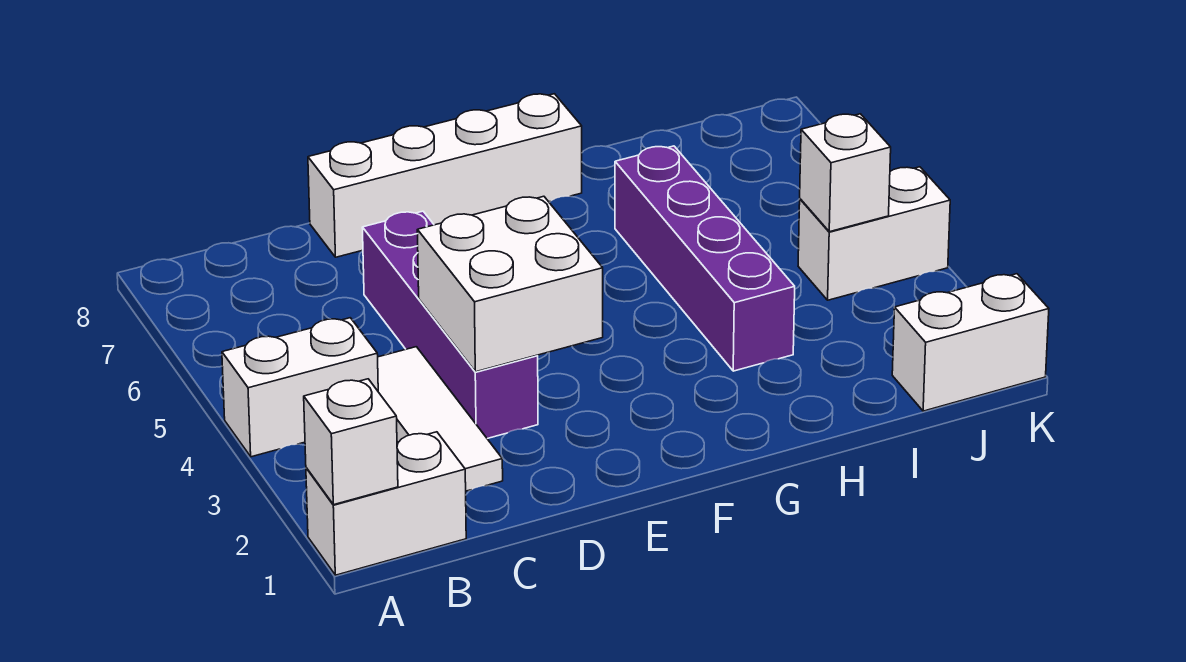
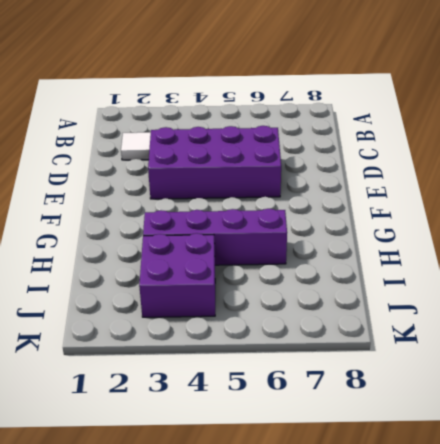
purple brick D3:E6 level 1 -> purple brick D3:D6 level 1
purple brick I3:J4 level 1 -> white brick J4:K4 level 1
none -> white brick A1:B1 level 1
none -> white brick A4:B4 level 1

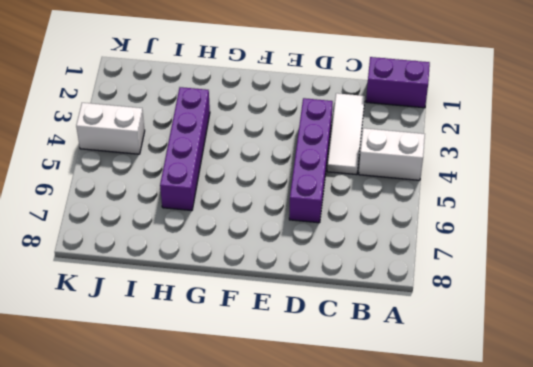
purple brick A1:B1 level 1 -> white brick A1:B1 level 1
none -> white brick D8:G8 level 1
none -> white brick J1:K1 level 1

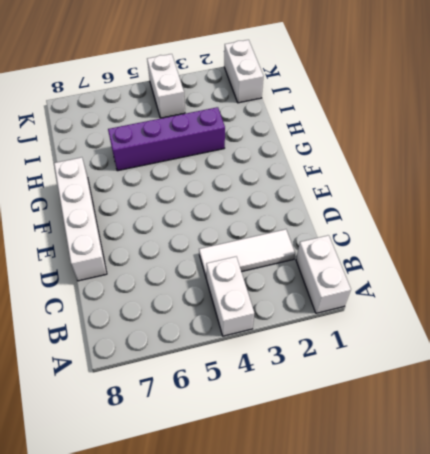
none -> purple brick D3:D6 level 1
none -> white brick A1 level 2

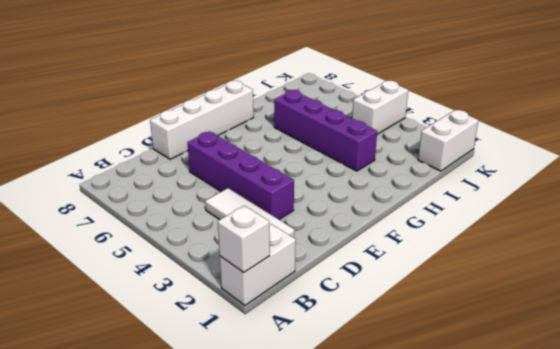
none -> white brick A4:B4 level 1
none -> white brick D3:E4 level 2

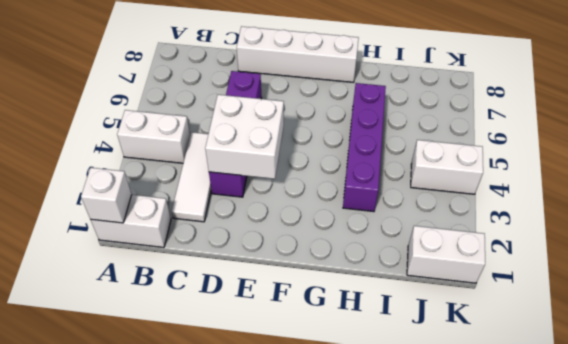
none -> white brick J4 level 2

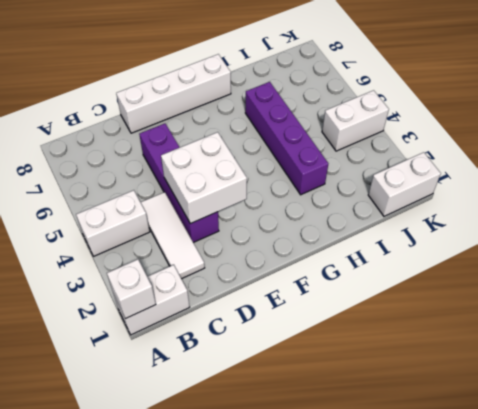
none -> white brick J4 level 2

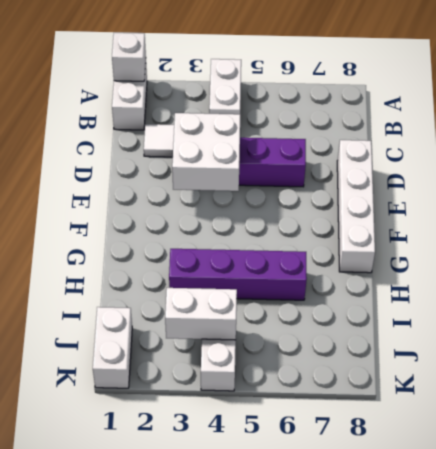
white brick J3:J4 level 2 -> white brick J4 level 2

